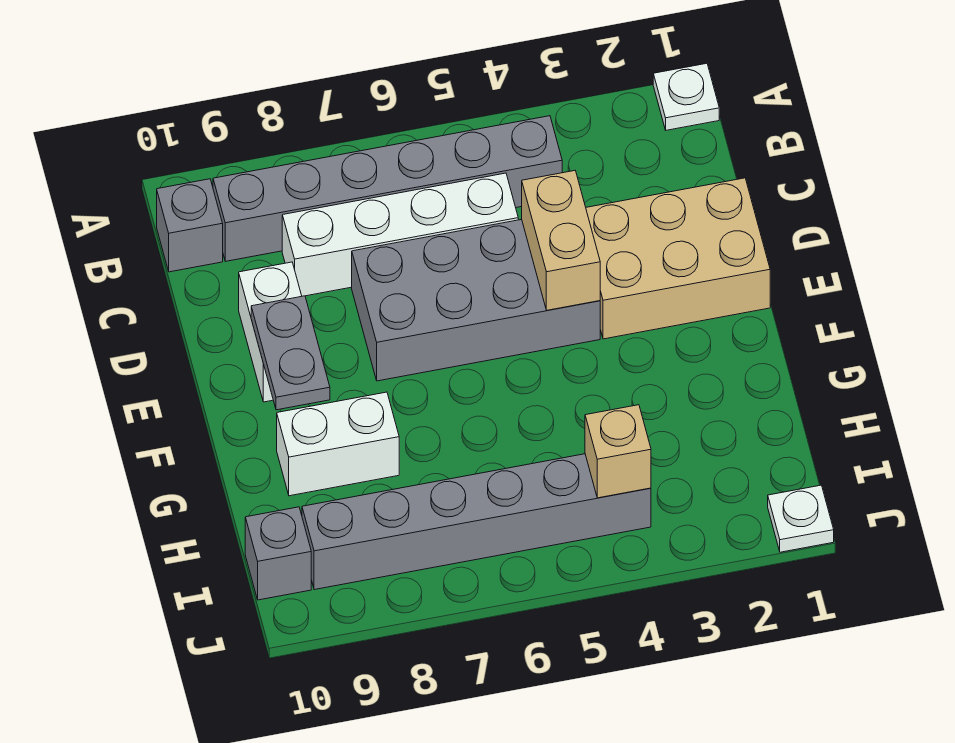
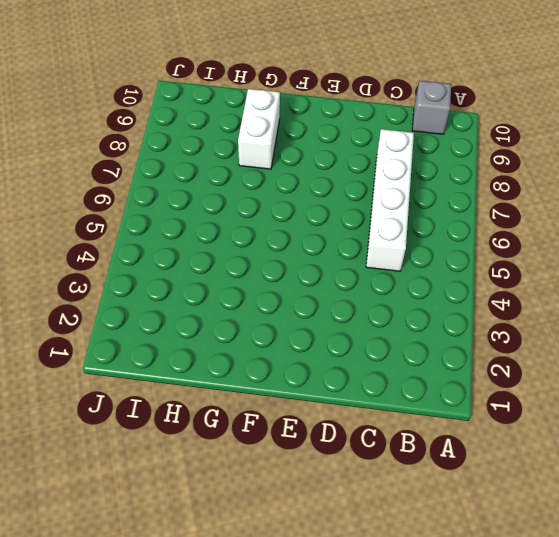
none -> white plate A1 level 1
none -> grey brick B4:B9 level 1
none -> tan brick D1:E3 level 1

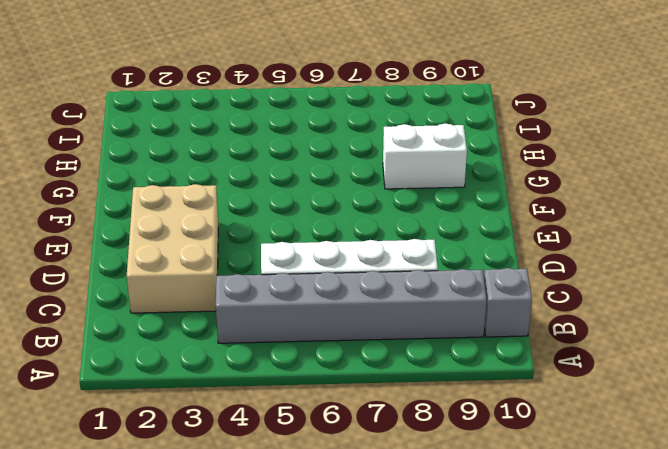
tan brick C2:E3 level 1 -> tan brick D1:E3 level 1
none -> white plate A1 level 1
none -> grey brick D4:E7 level 1
none -> white brick D9:E9 level 1

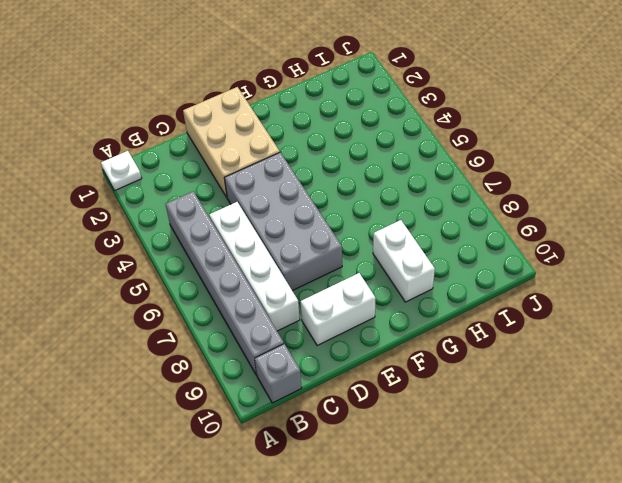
none -> grey brick I4:I9 level 1
none -> grey brick I10 level 1
none -> white plate J1 level 1

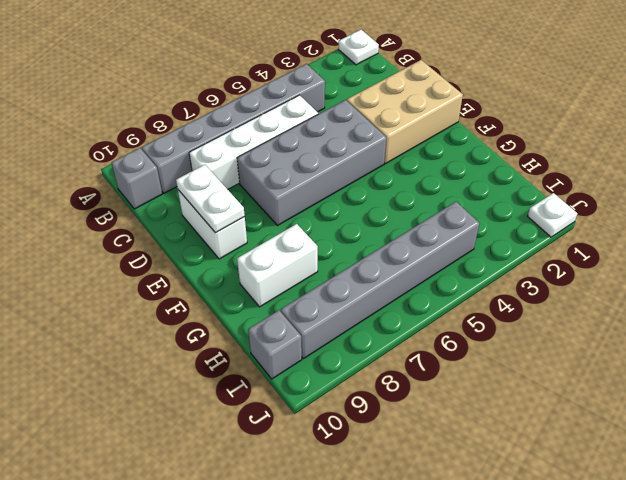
white plate D9:E9 level 2 -> grey plate E9:F9 level 2
none -> tan brick D4:E4 level 2
none -> tan brick I4 level 2

